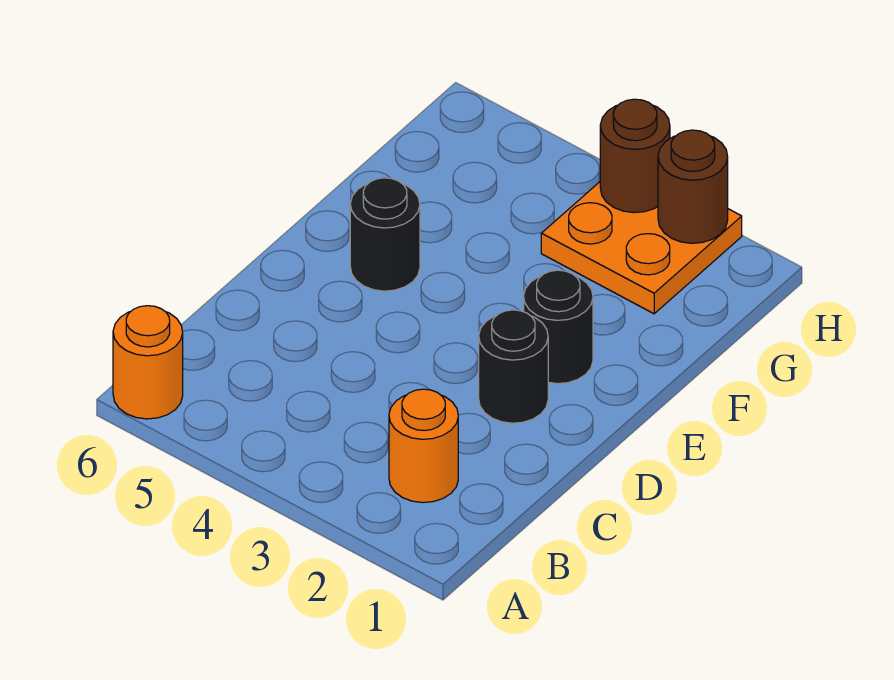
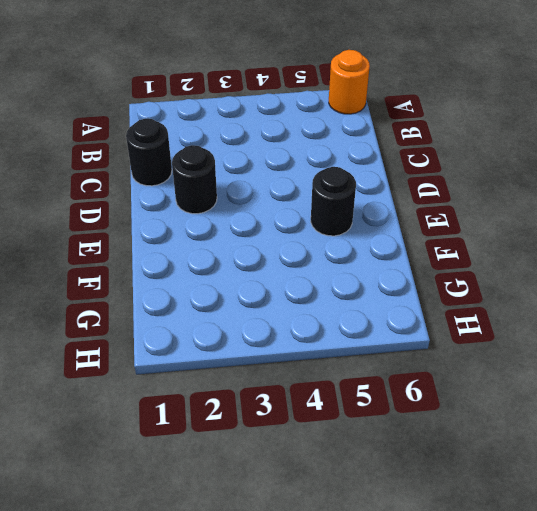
black round brick C1 level 1 -> black round brick E2 level 1
none -> orange round brick B2 level 1
none -> orange plate G2:H3 level 1

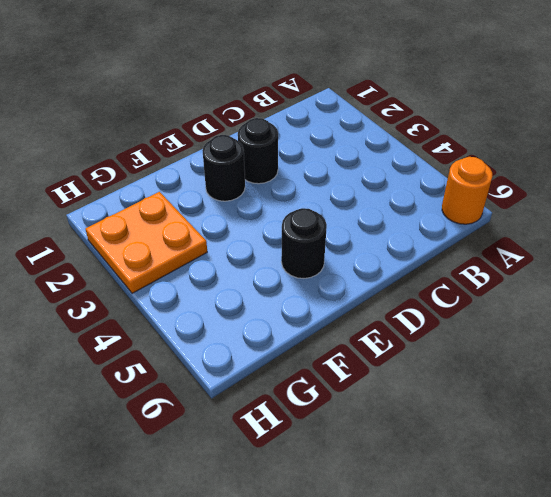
none -> orange round brick B2 level 1
none -> brown round brick H2 level 2

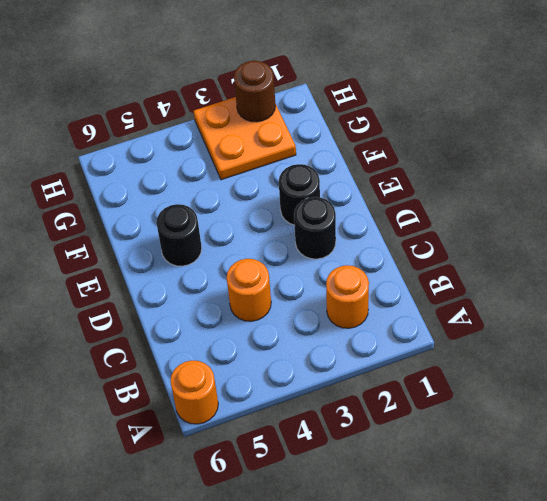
orange round brick C4 level 1 -> none
none -> brown round brick H3 level 2

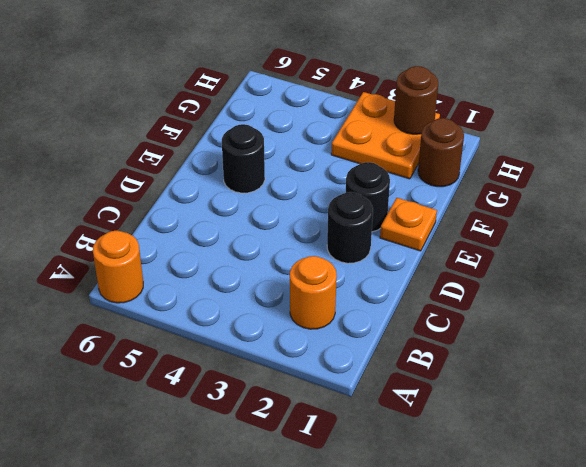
orange plate E1 level 1 -> none
brown round brick G1 level 1 -> brown round brick H3 level 2

